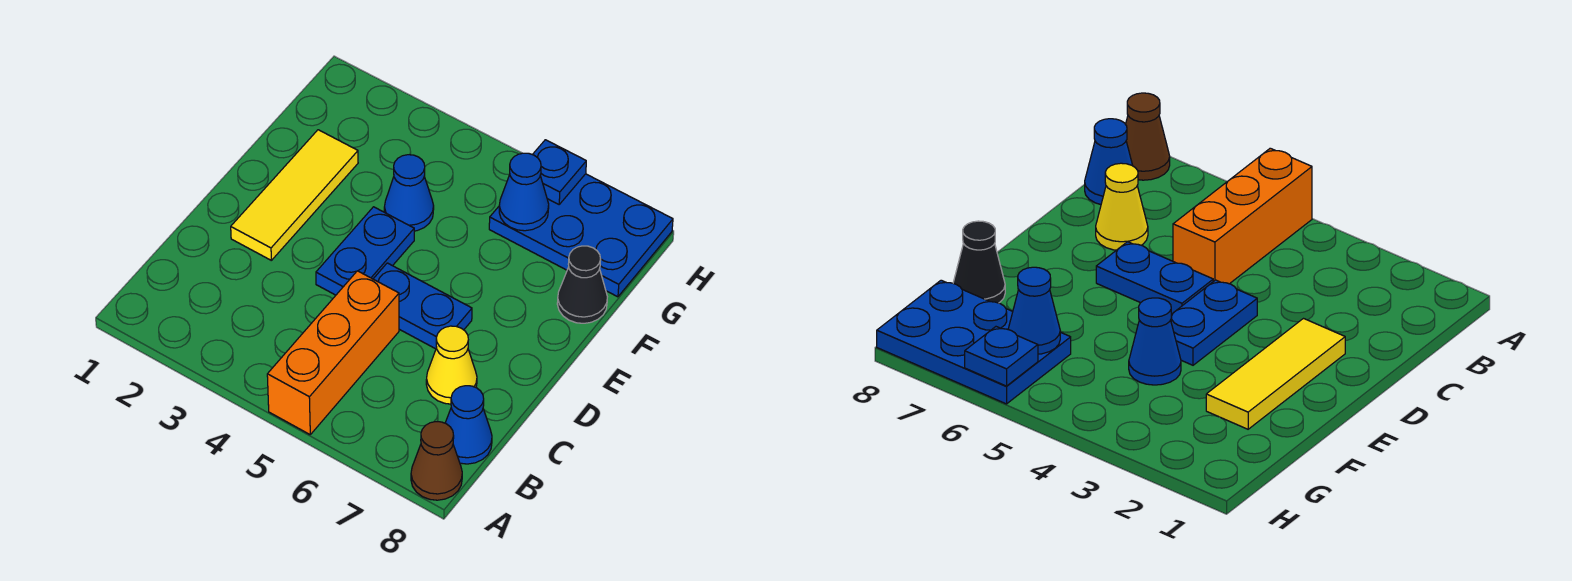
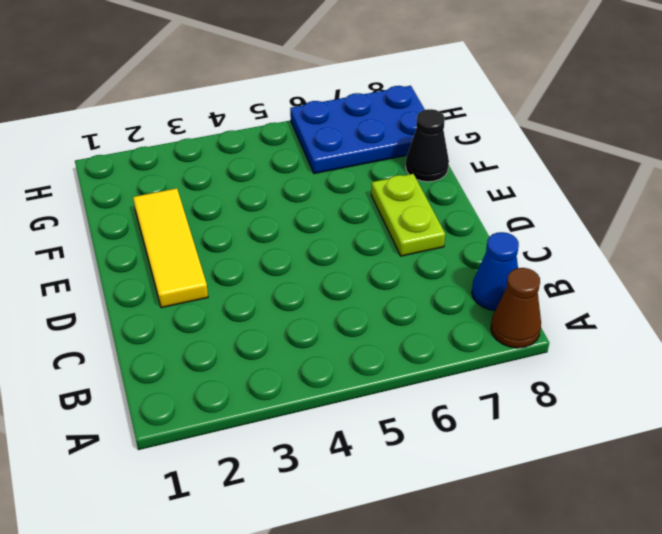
lime plate D7:E7 level 1 -> none
none -> orange brick A5:C5 level 1
none -> yellow cone C7 level 1
none -> blue plate D4:E4 level 1

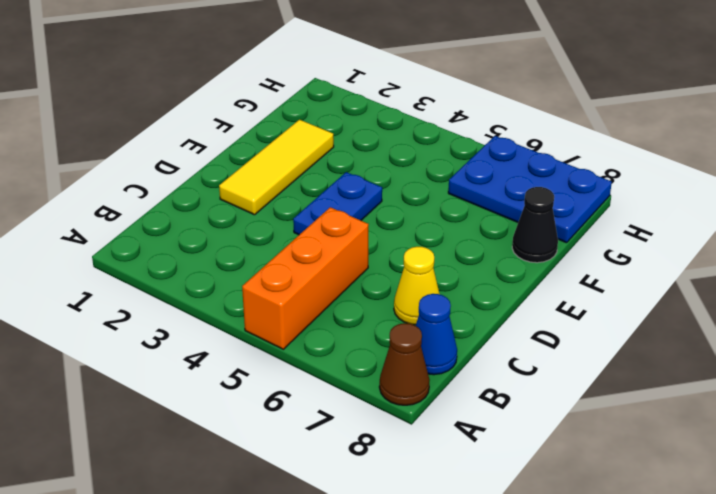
none -> blue plate D5:D6 level 1
none -> blue cone F4 level 1
none -> blue cone G6 level 2

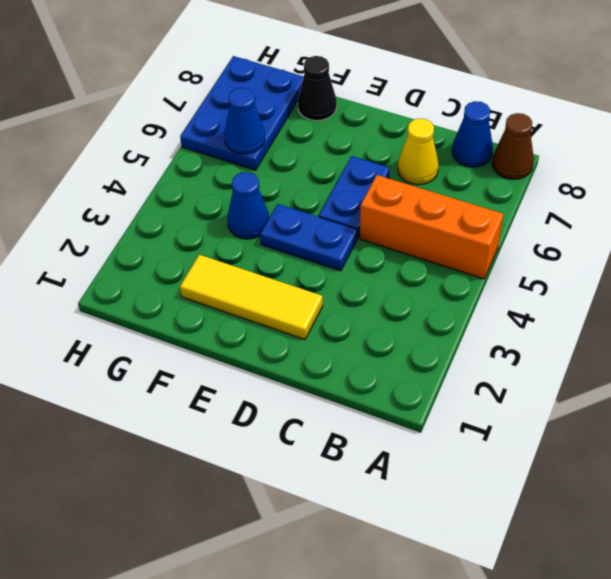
none -> blue plate H6 level 2

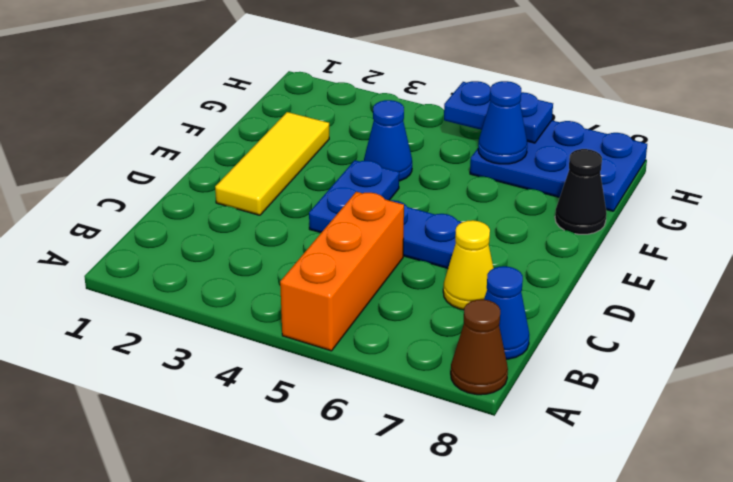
blue plate H5:H6 level 2 -> blue plate H6 level 2

